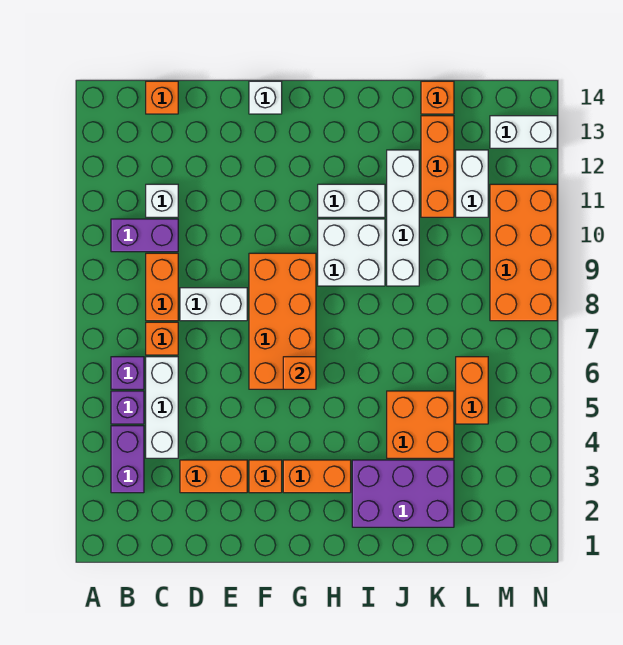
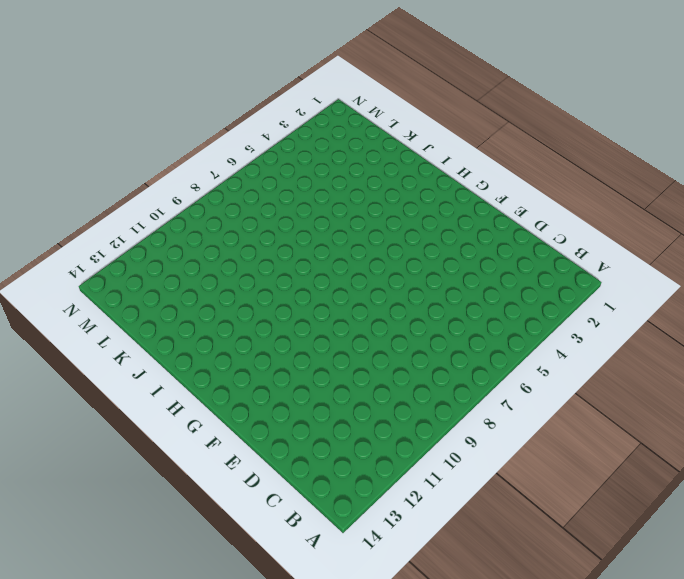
none -> purple brick B3:B4 level 1
none -> purple brick B5 level 1
none -> purple brick B6 level 1

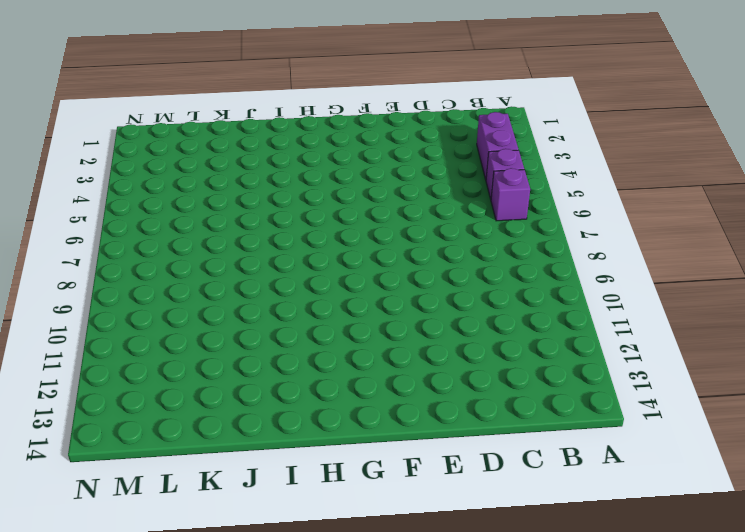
none -> purple brick B10:C10 level 1
none -> white brick C4:C6 level 1
none -> orange brick C7 level 1

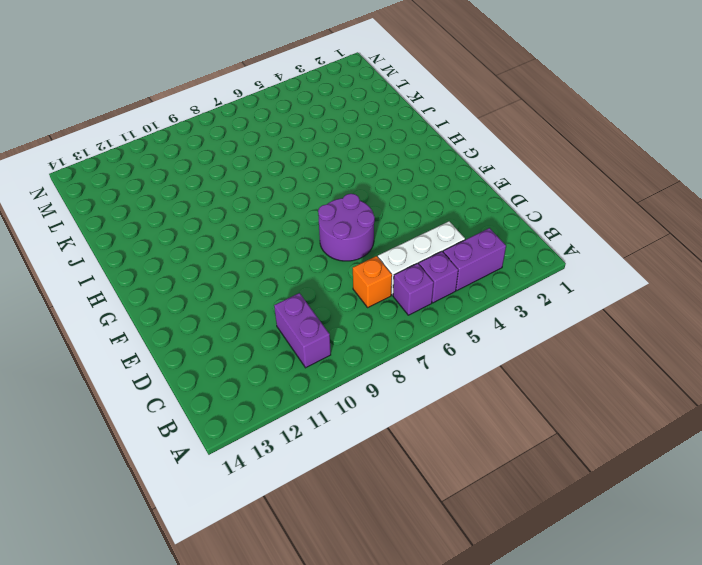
purple round brick E6:F7 level 1 -> orange brick F6:G9 level 1
none -> orange brick C8:C9 level 1
none -> white brick C11 level 1
none -> orange brick C14 level 1

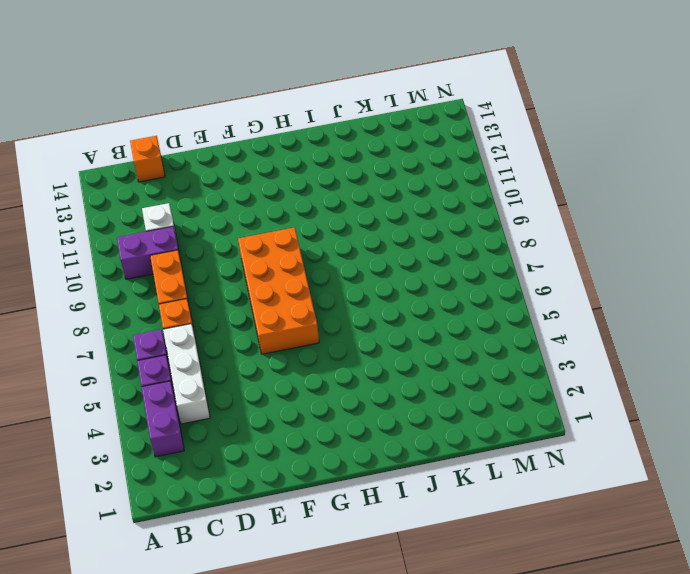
none -> orange brick D3:E3 level 1
none -> white brick D8:E8 level 1
none -> orange brick F3 level 1

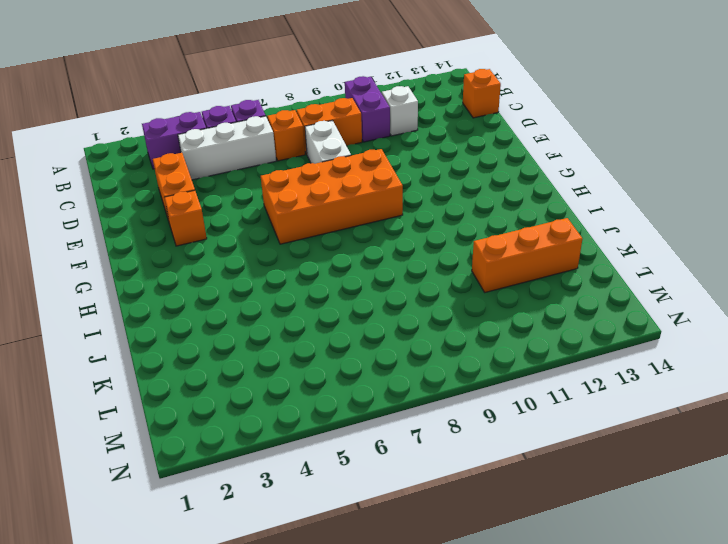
none -> white brick F14 level 1
none -> orange brick G3:H3 level 1
none -> white brick H9:I10 level 1

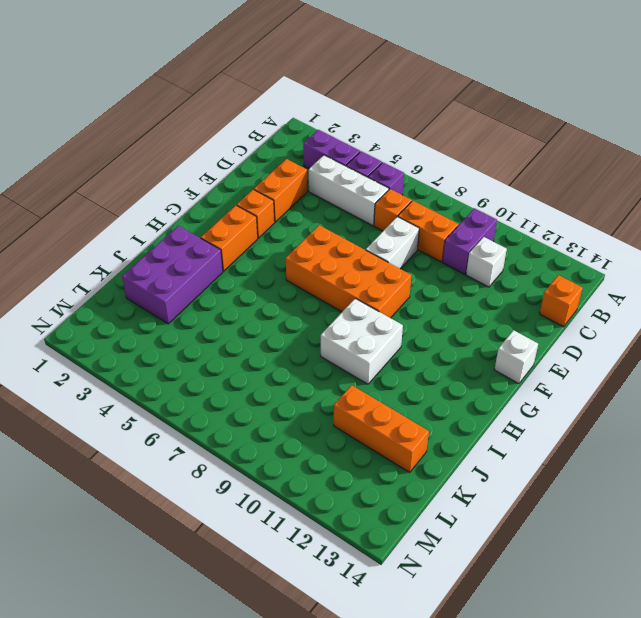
none -> white brick H11:I11 level 1
none -> orange brick J4:K5 level 1
none -> white brick J9:J12 level 1

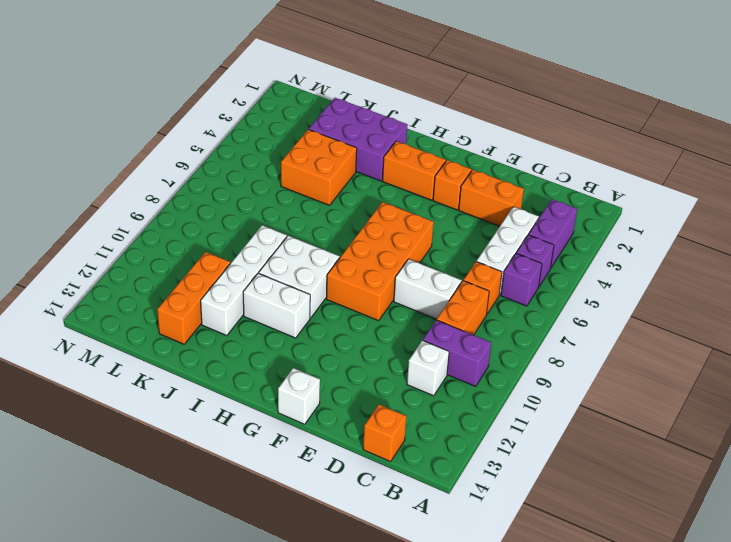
none -> orange brick K14 level 1
none -> orange brick L5:L6 level 1
none -> white brick L11:L12 level 1

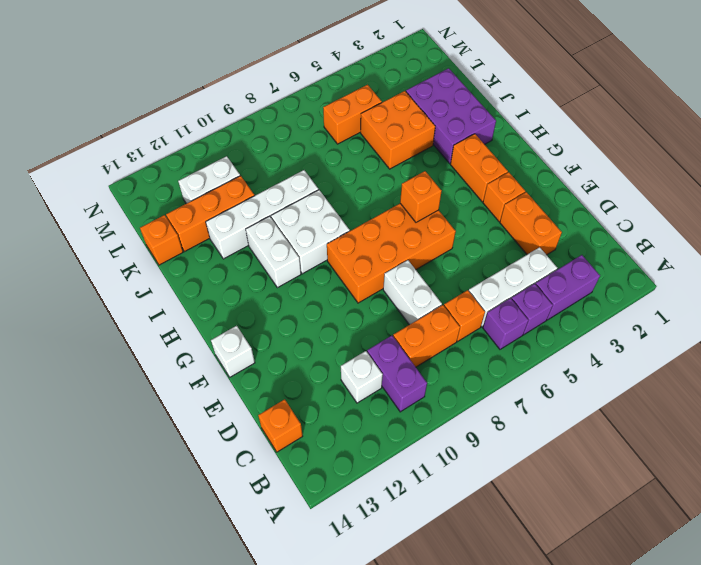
none -> orange brick M8:N11 level 1
none -> white brick M13:N13 level 1

